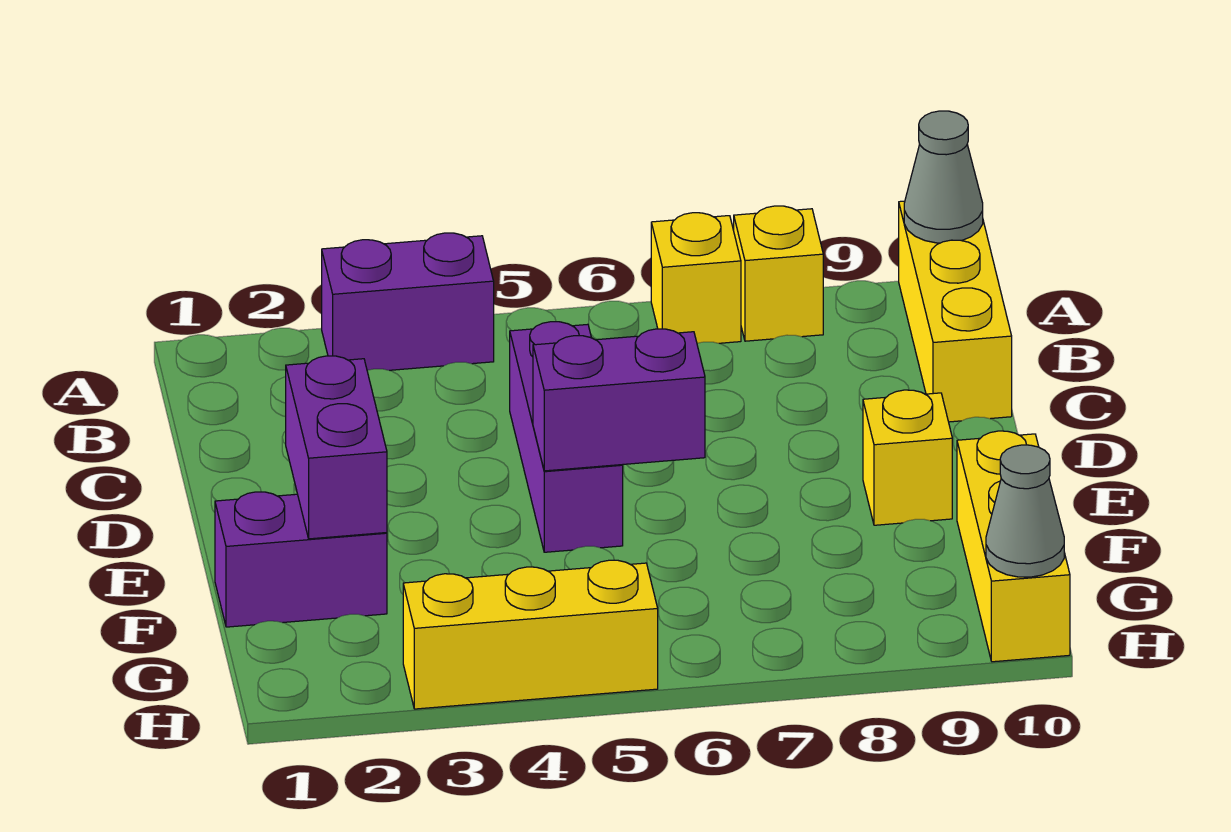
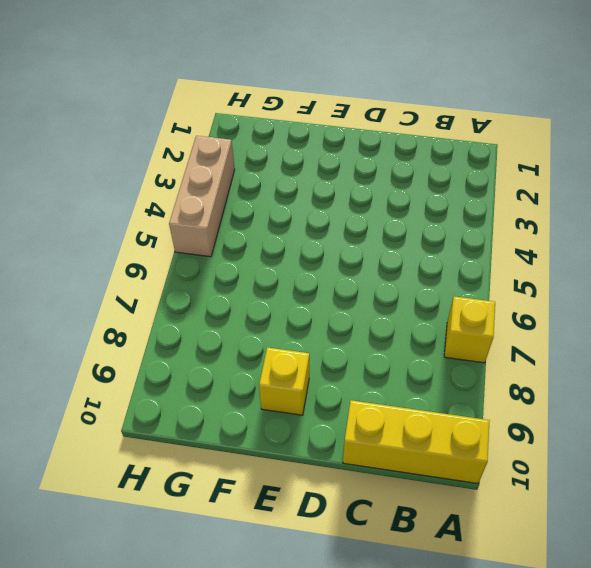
tan brick H3:H5 level 1 -> yellow brick H3:H5 level 1
none -> purple brick A3:A4 level 1
none -> yellow brick A8 level 1
none -> purple brick C5:E5 level 1

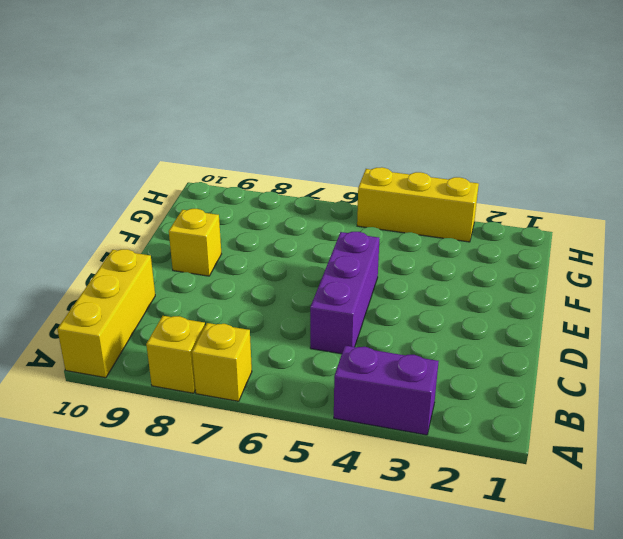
none -> purple brick F1:F2 level 1
none -> yellow brick F10:H10 level 1
none -> grey cone A10 level 2

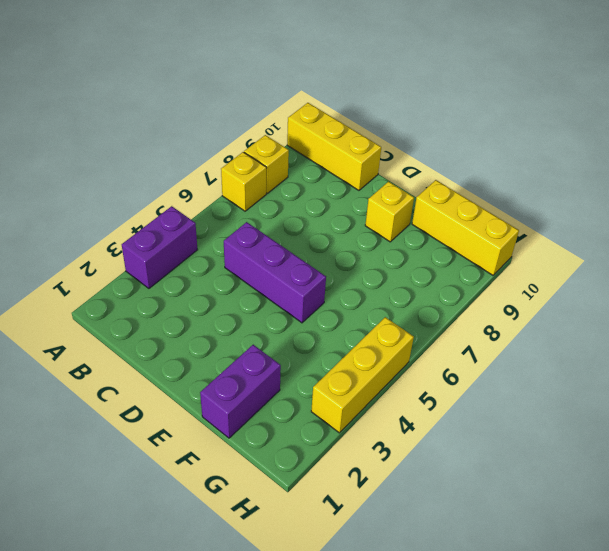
none -> grey cone A10 level 2
none -> purple brick E2:F2 level 2
none -> purple brick E5:E6 level 2

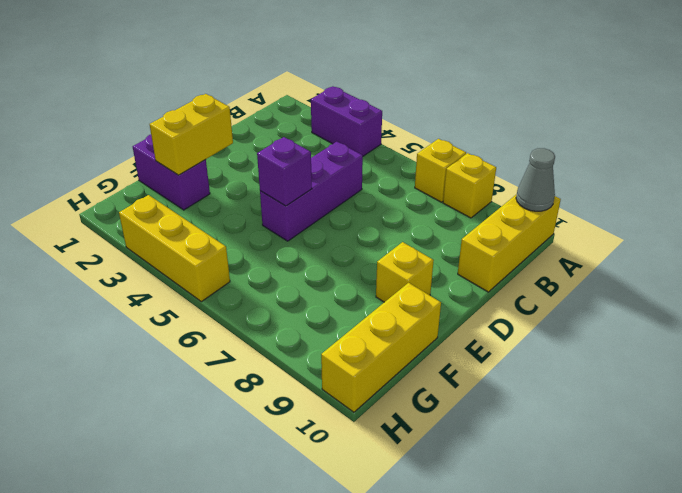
yellow brick E2:F2 level 2 -> purple brick E2:F2 level 2
purple brick E5 level 2 -> purple brick E5:E6 level 2
none -> grey cone H10 level 2

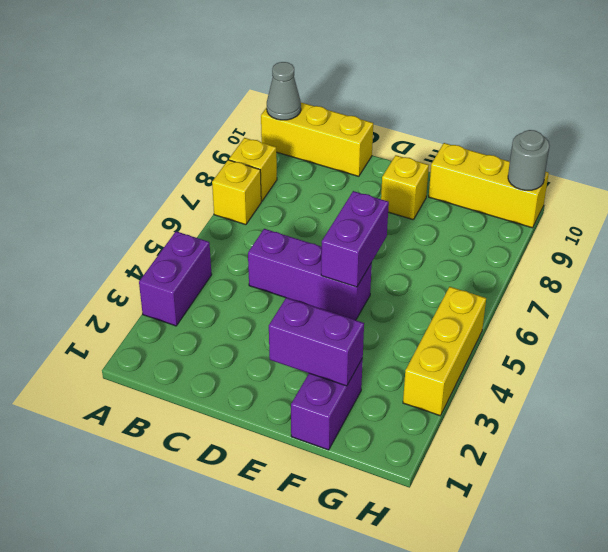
grey round brick H10 level 2 -> grey cone H10 level 2

